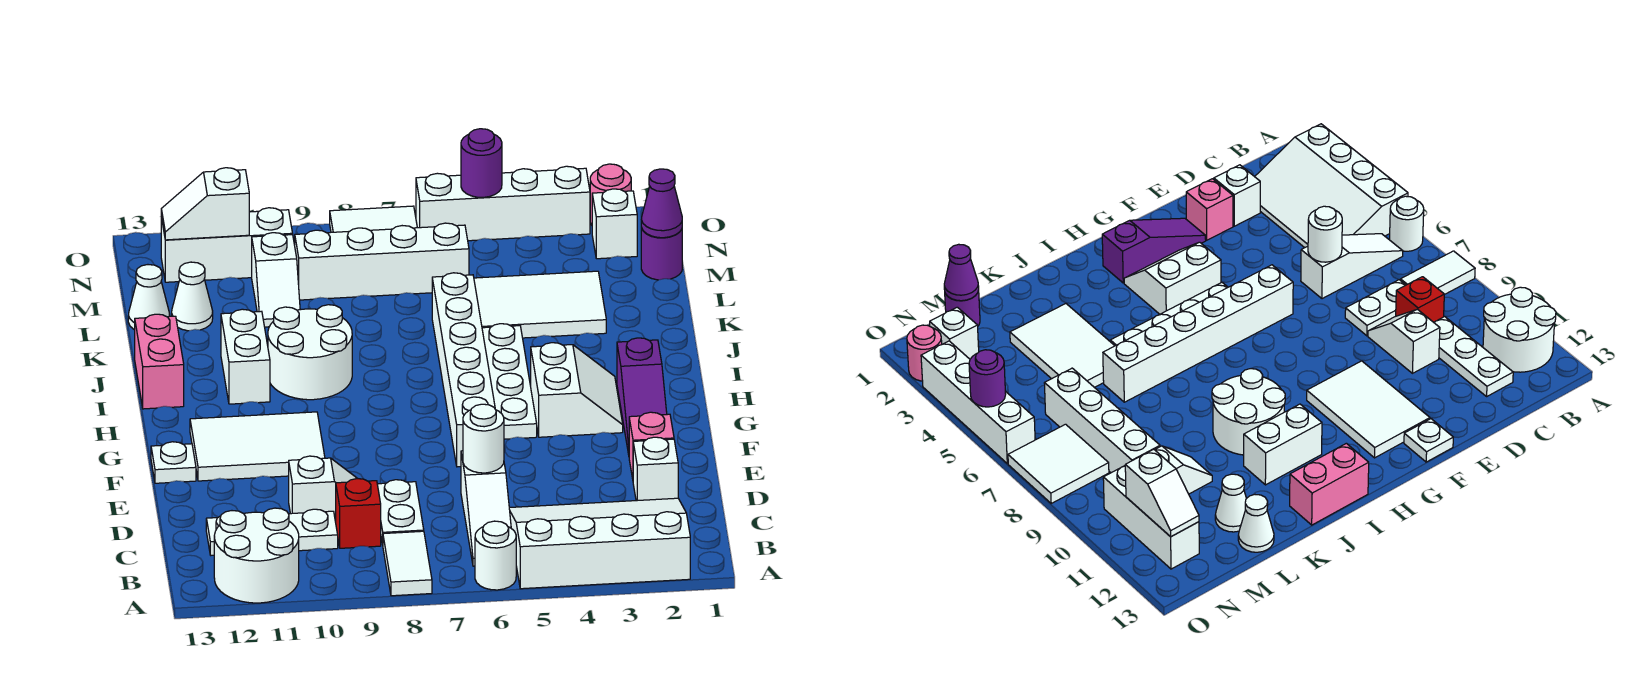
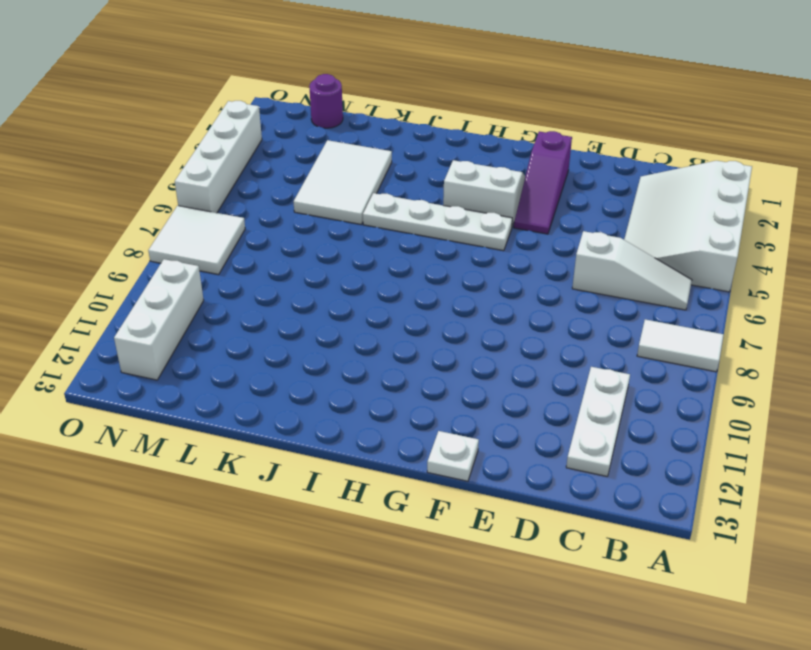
purple slope F2:F4 level 1 top 2 -> purple slope F2:H2 level 1 top H
none -> white round brick A6 level 1
none -> white round brick A11:B12 level 1
none -> white plate C8:D8 level 1
none -> red brick C9 level 1

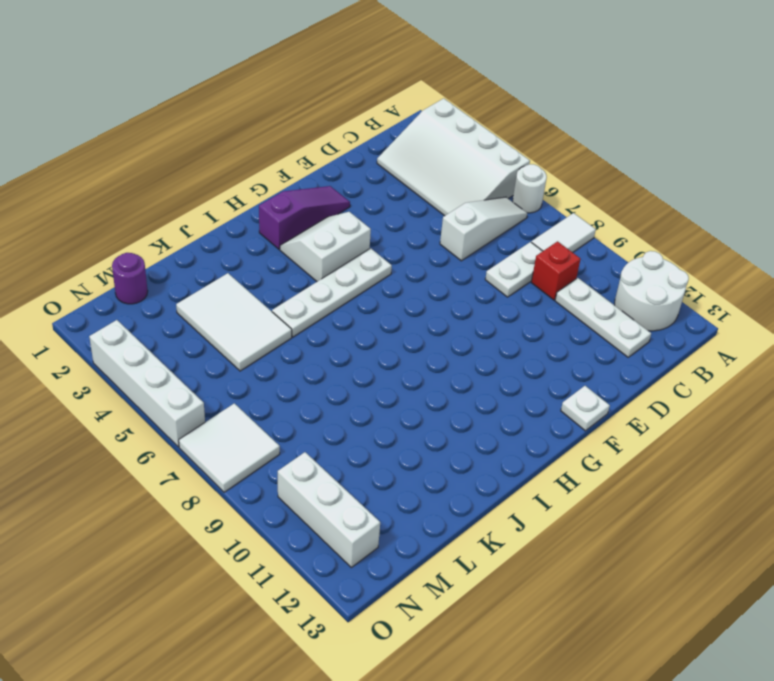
none -> white brick D2 level 1
none -> white slope D9:D10 level 1 top 10
none -> pink brick E2 level 1
none -> white brick F6:K6 level 1

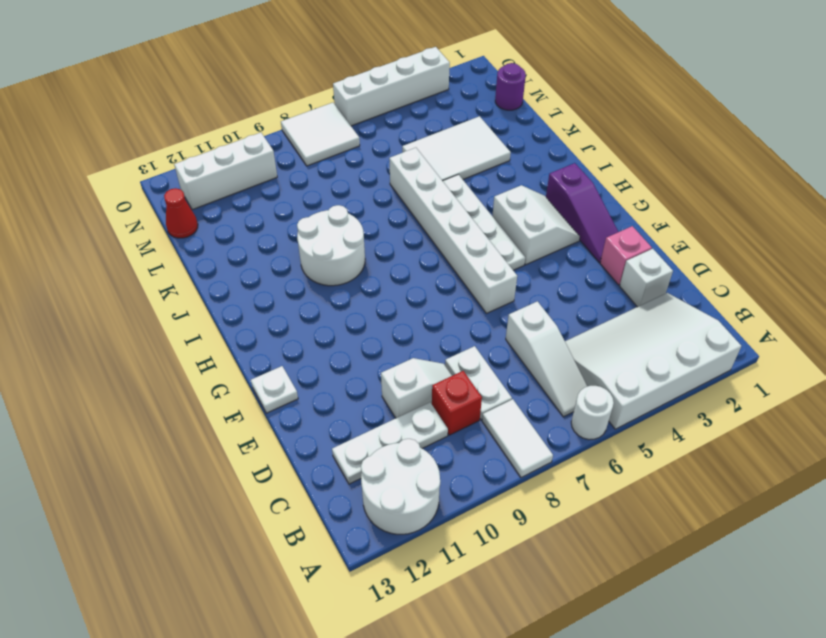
red cone M13 level 1 -> none
none -> white tile F10:G12 level 1
none -> white brick I11:J11 level 1
none -> pink brick I13:J13 level 1
none -> white slope L10:M10 level 1 top M

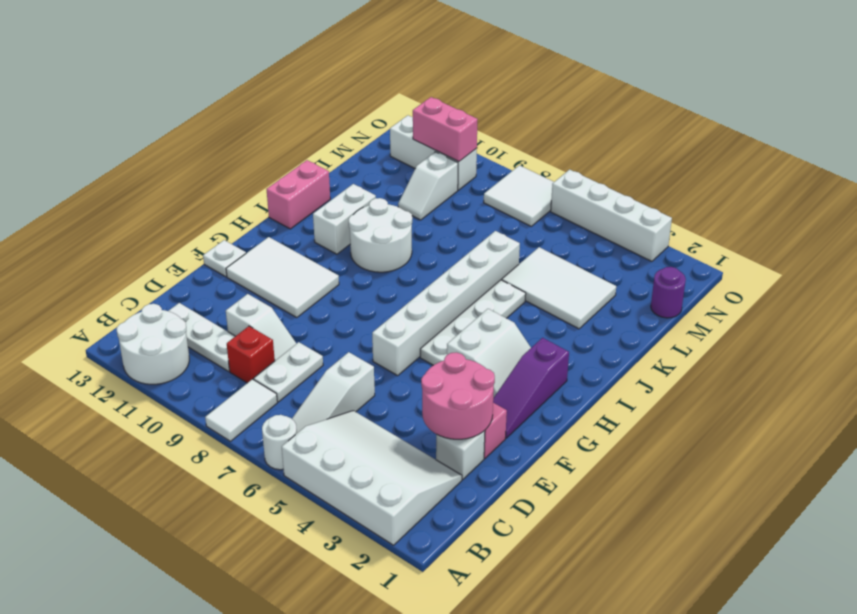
pink round brick D2:E3 level 2 -> none
pink brick N10:N11 level 2 -> white slope N11:N12 level 2 top 11
none -> white cone L12 level 1
none -> white cone L13 level 1
none -> white brick M6:M9 level 1
none -> white brick N2 level 1

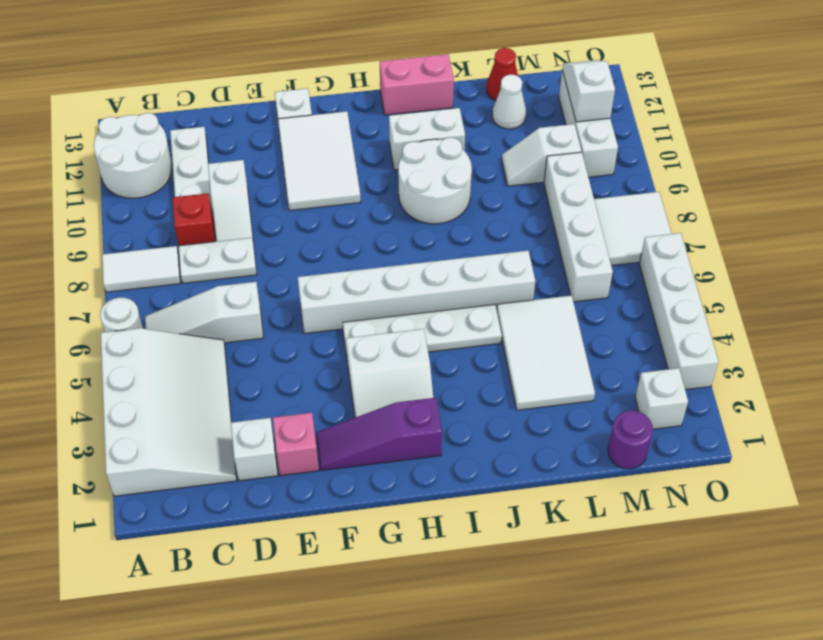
red cone L13 level 1 -> white cone L13 level 1
none -> pink round brick O2 level 1
none -> white round brick D6 level 2
none -> purple cone M1 level 2
none -> purple round brick O5 level 2

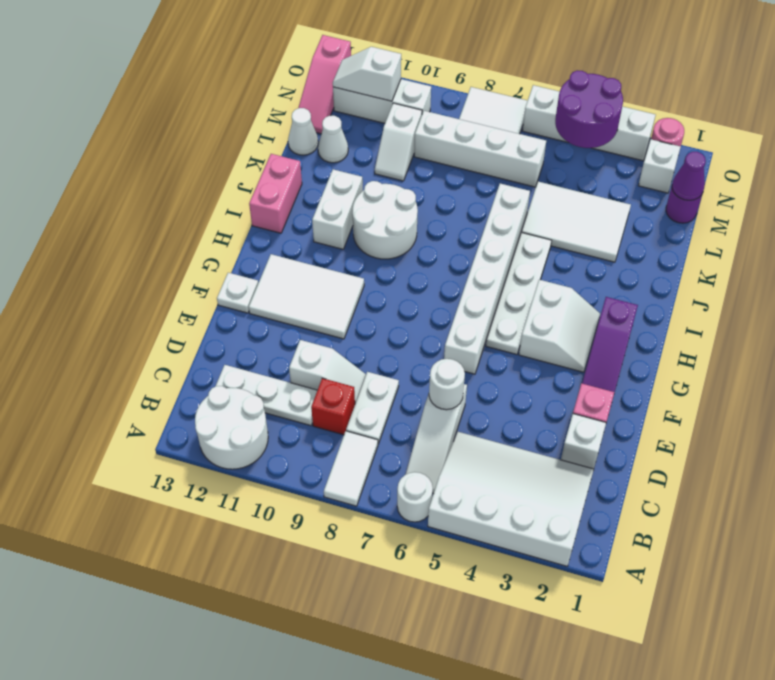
pink slope M13:O13 level 1 top O -> none
purple round brick N4:O5 level 2 -> purple round brick O5 level 2

